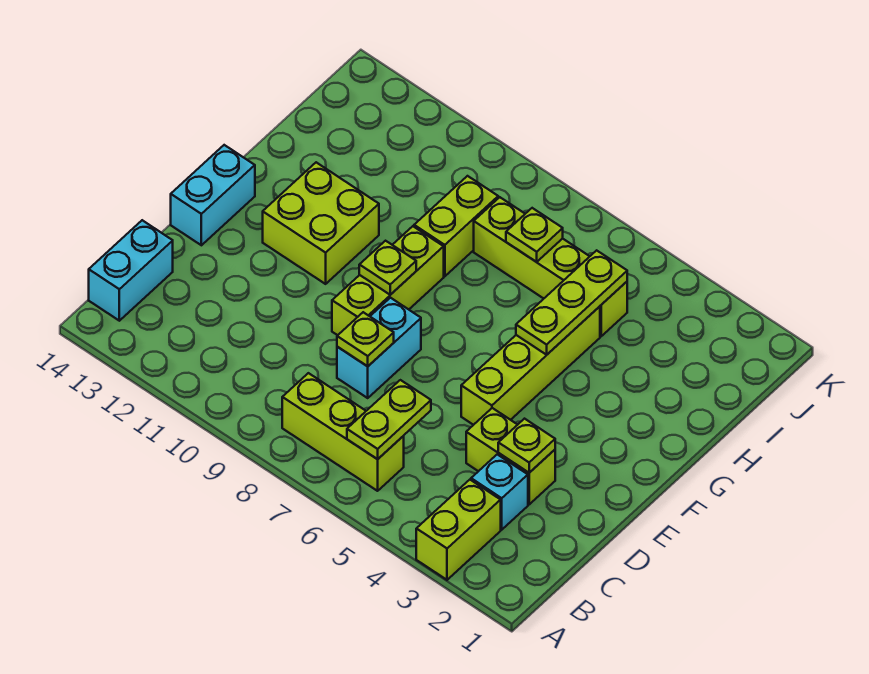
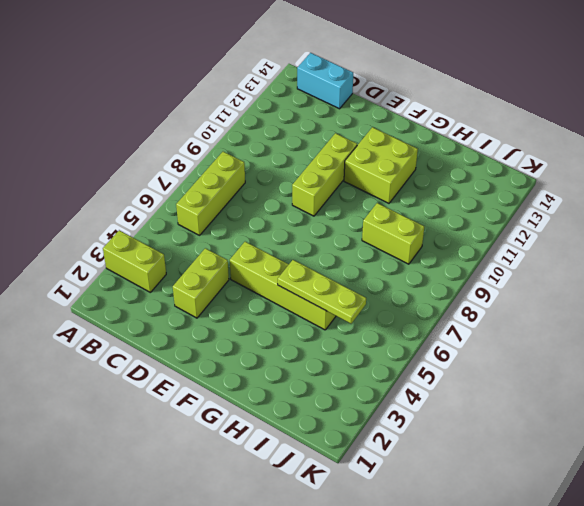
lime brick E9:E11 level 1 -> lime brick E9:G9 level 1
none -> cyan brick C3 level 1
none -> cyan brick D8:E8 level 1
none -> cyan brick E14:F14 level 1

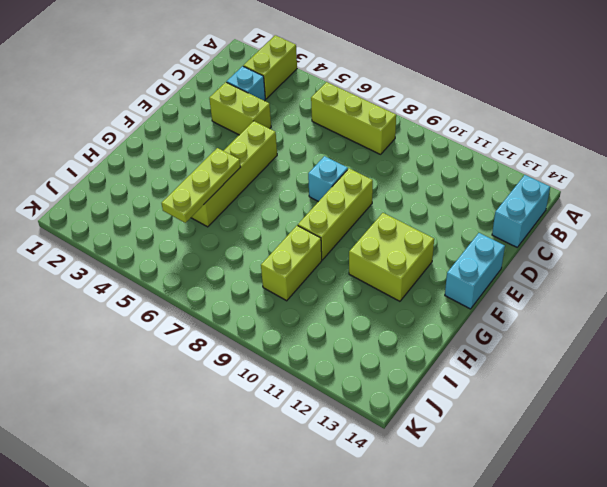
cyan brick E8 level 1 -> cyan brick D8:E8 level 1
none -> lime brick I5:I8 level 1
none -> lime plate B6:C6 level 2
none -> lime plate D3 level 2

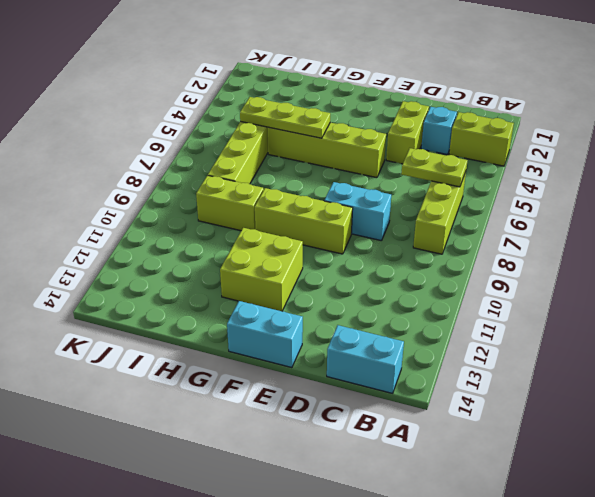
none -> lime plate D3 level 2
none -> lime plate D8 level 2
none -> lime plate F9 level 2

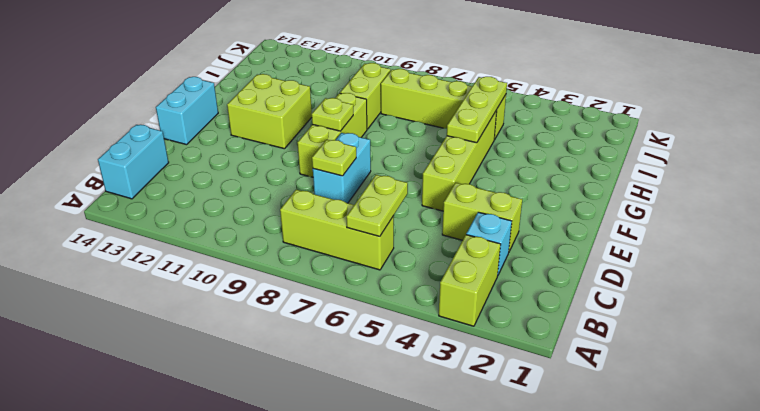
none -> lime plate D3 level 2
none -> lime plate I7 level 2

